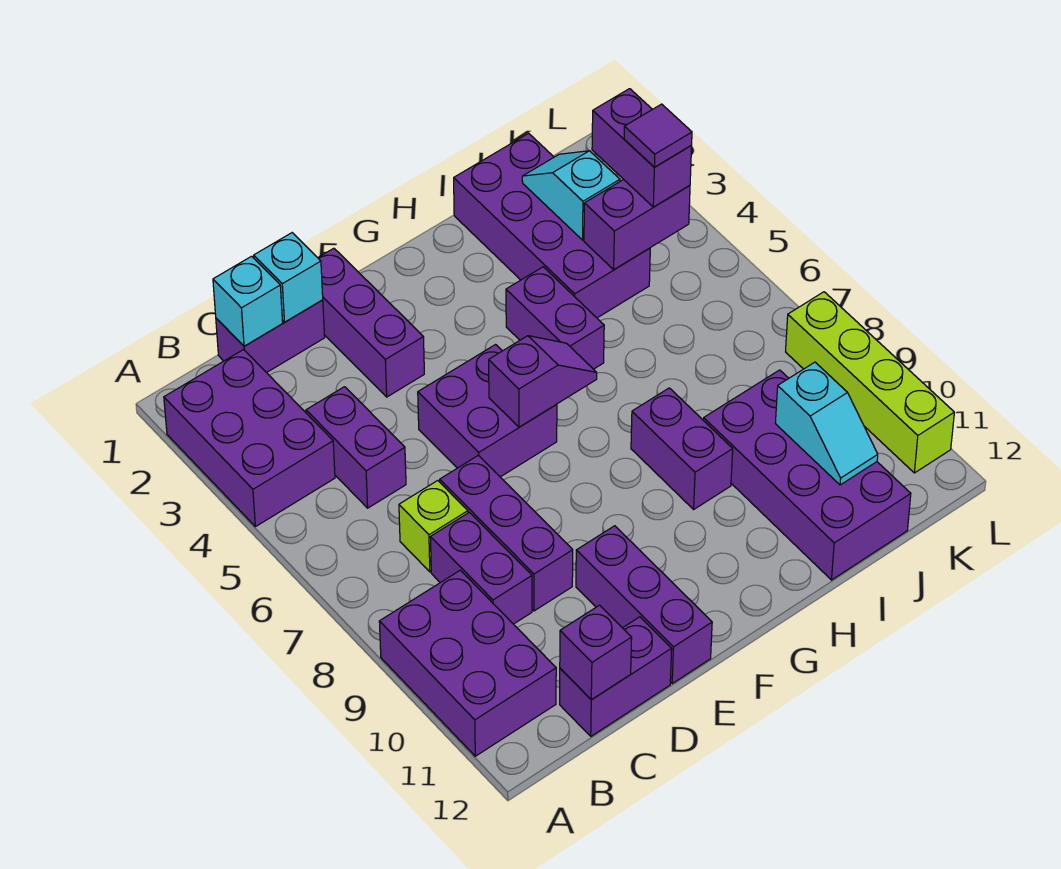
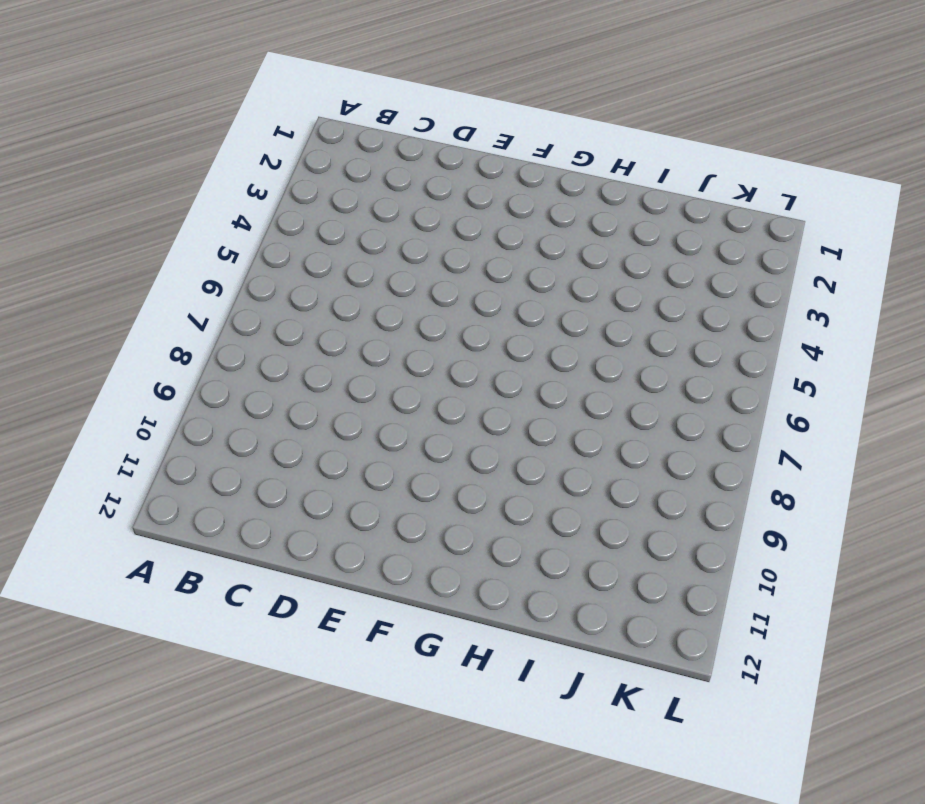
none -> purple brick A2:B4 level 1
none -> purple brick A9:B11 level 1
none -> purple brick C1:D1 level 1

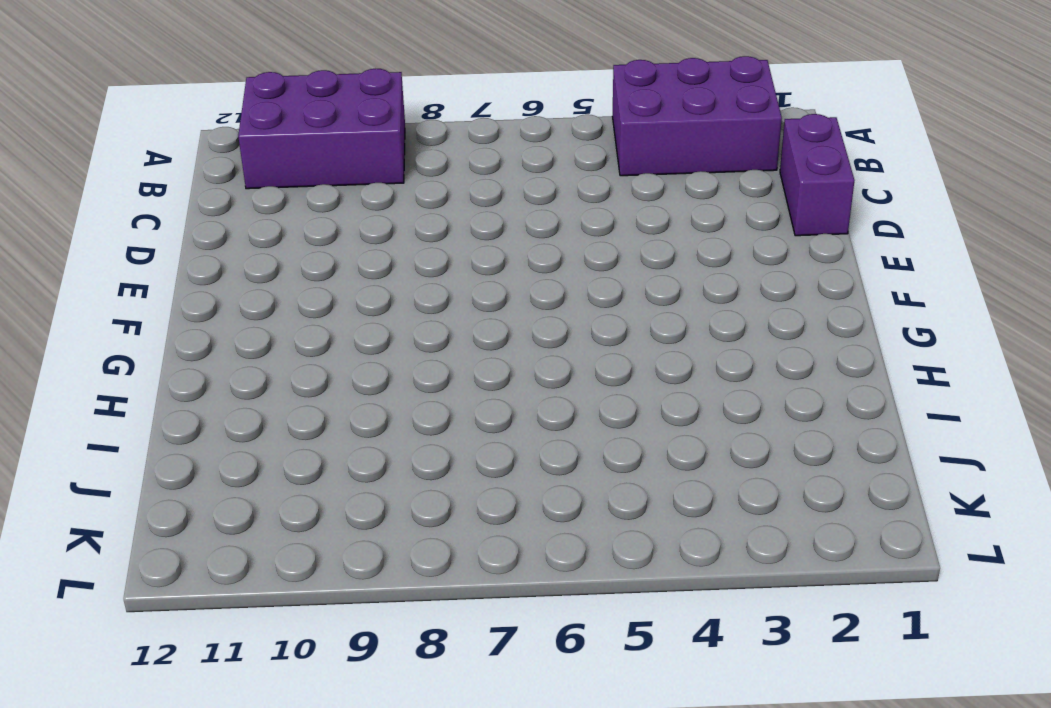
none -> purple brick C4:C5 level 1
none -> lime brick C7 level 1
none -> purple brick C8:C9 level 1

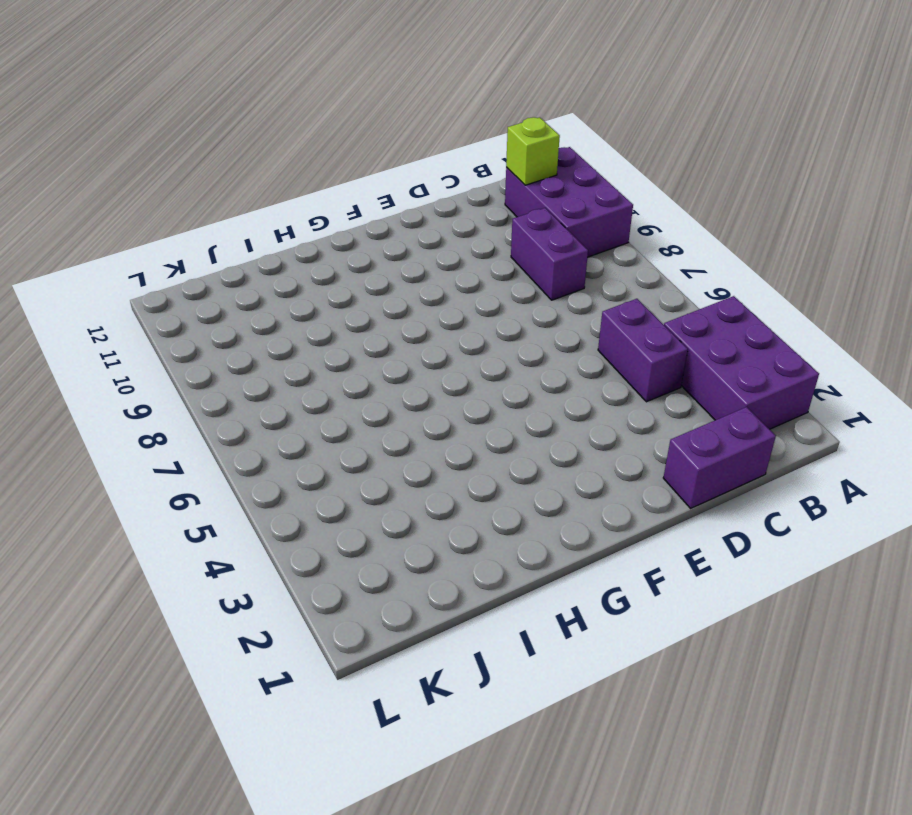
lime brick B11 level 2 -> lime brick C7 level 1
none -> purple brick C12:D12 level 1
none -> purple brick D7:D9 level 1
none -> purple brick E1:E3 level 1

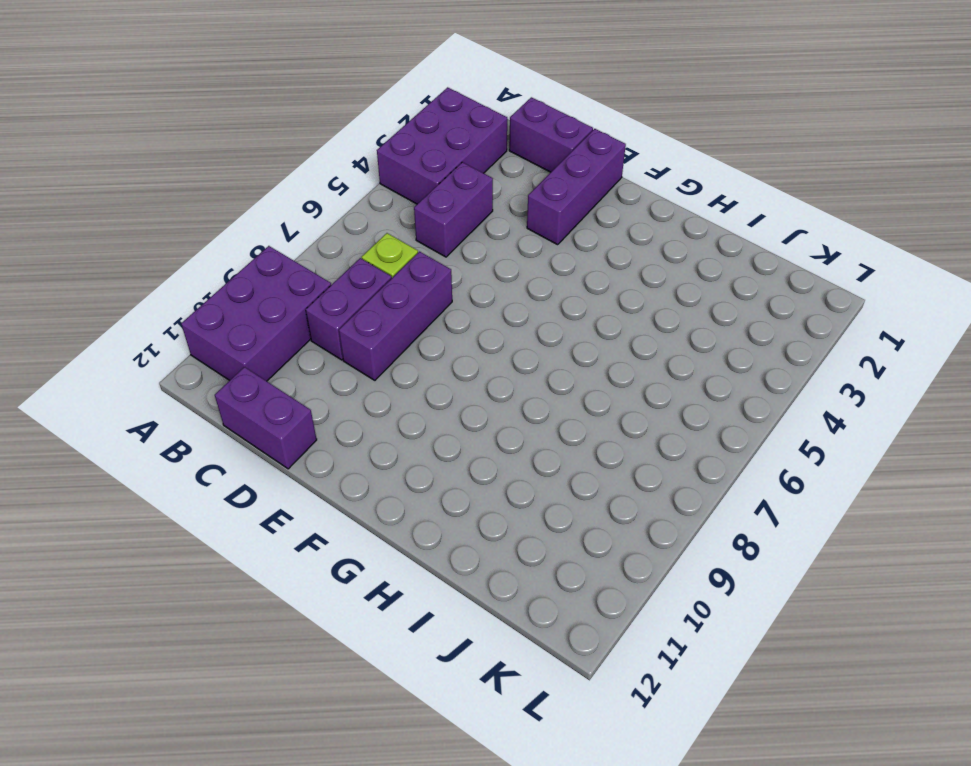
none -> purple brick E5:F6 level 1
none -> purple brick E10:E12 level 1
none -> purple brick H4:H5 level 1

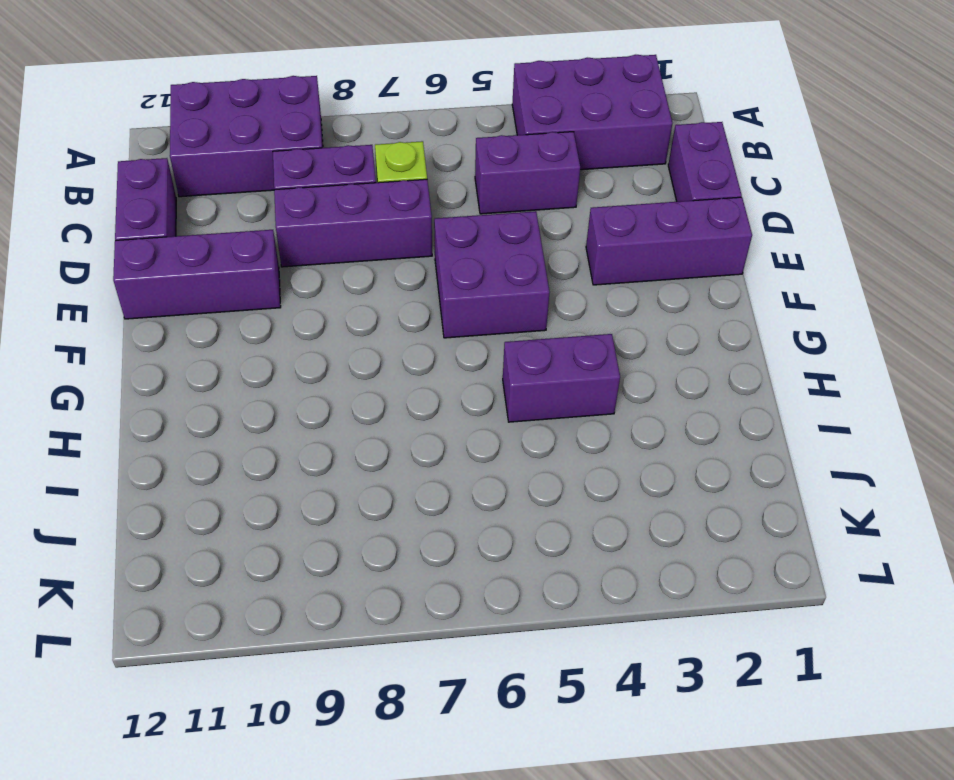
none -> purple brick H8:H9 level 1
none -> purple brick I1:J4 level 1
none -> purple brick I9:J12 level 1

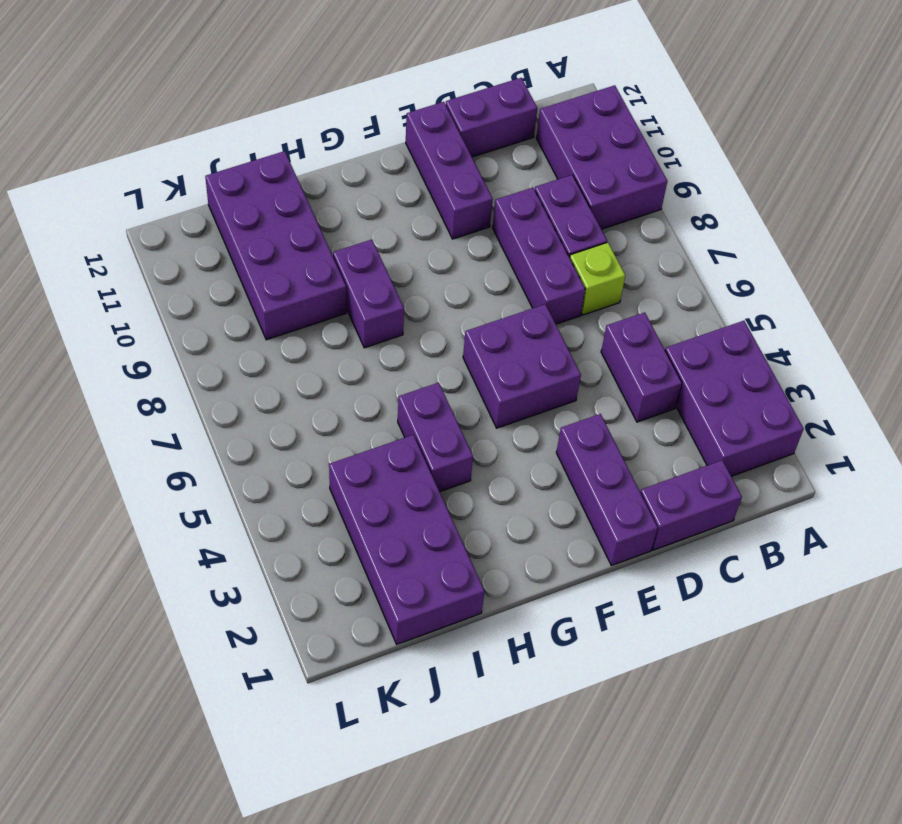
none -> lime brick L8:L11 level 1
none -> cyan brick C1 level 2
none -> purple brick C12 level 2

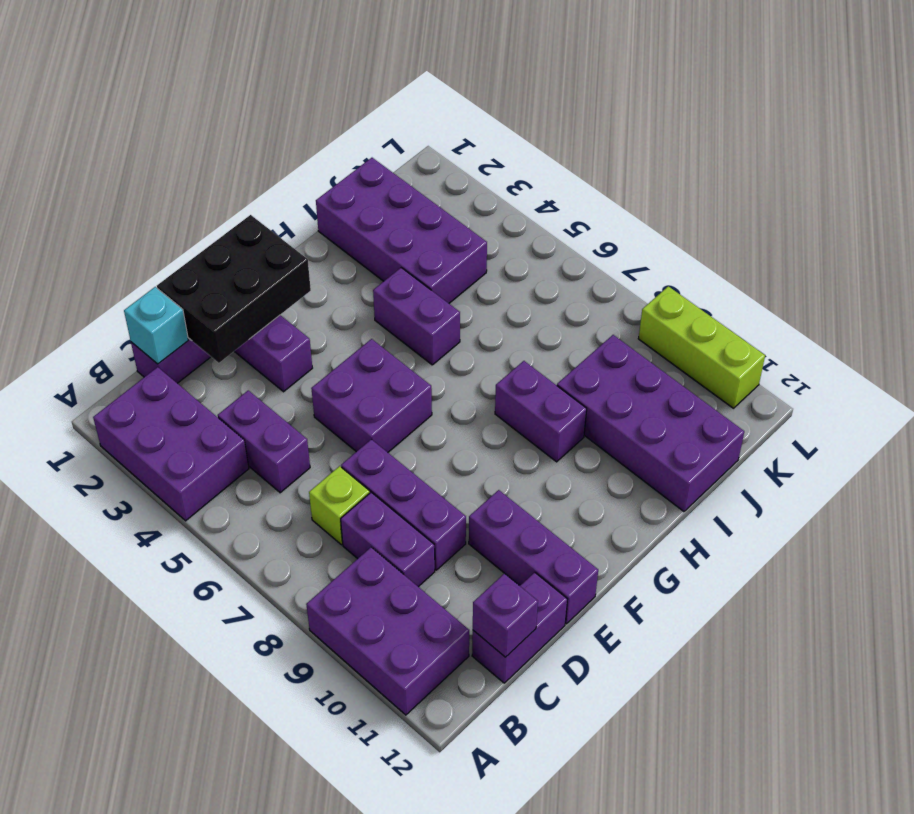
black brick D1:F2 level 2 -> cyan brick D1 level 2
lime brick L9:L11 level 1 -> lime brick L8:L11 level 1
none -> purple slope F6:G6 level 2 top F
none -> cyan slope J2:J3 level 2 top 3
none -> purple brick J4:K4 level 2

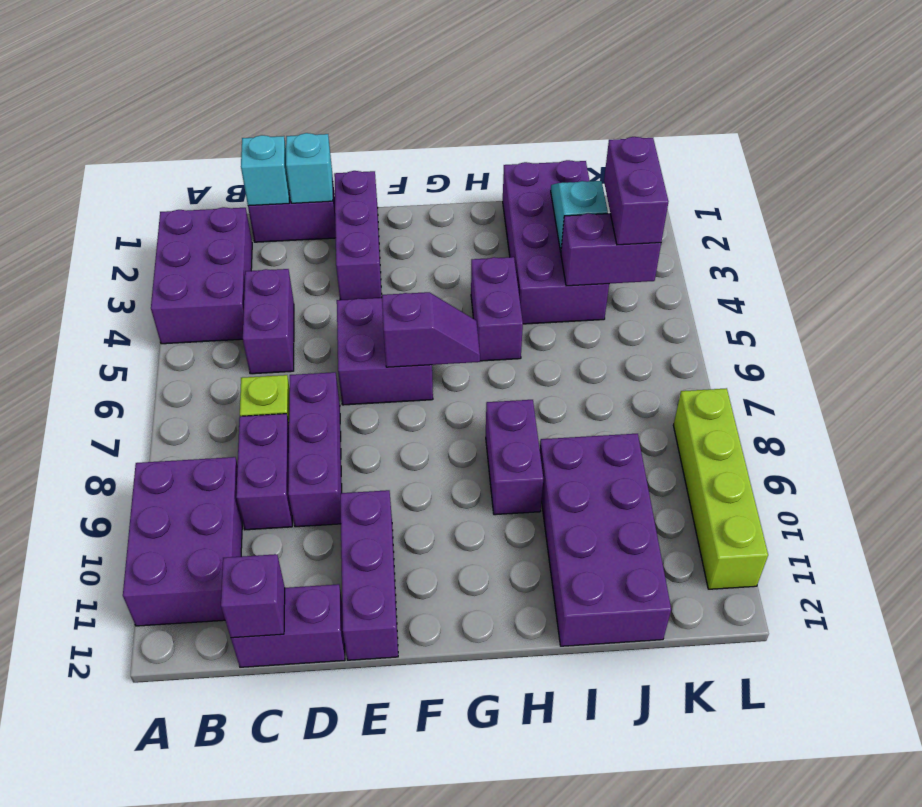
none -> cyan slope J10:J11 level 2 top 10
none -> purple tile K4 level 4

